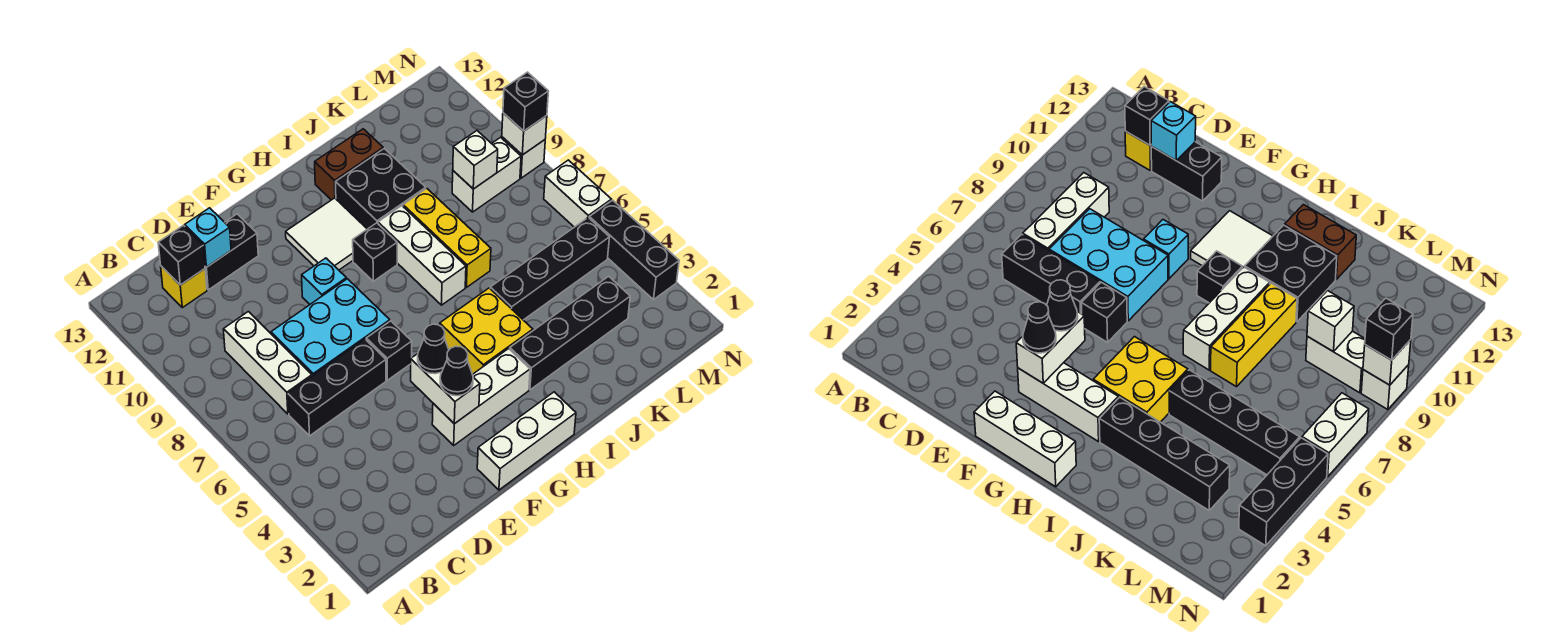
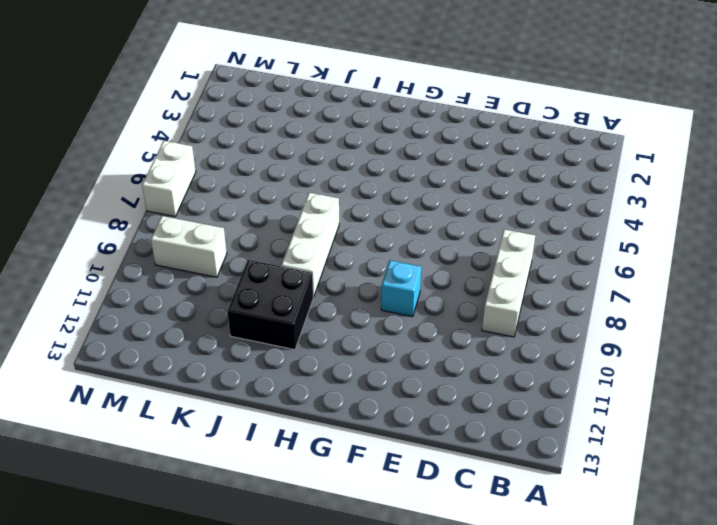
none -> black brick C6:E6 level 1
none -> yellow brick C12 level 1
none -> cyan brick D7:F8 level 1
none -> black brick D12:E12 level 1

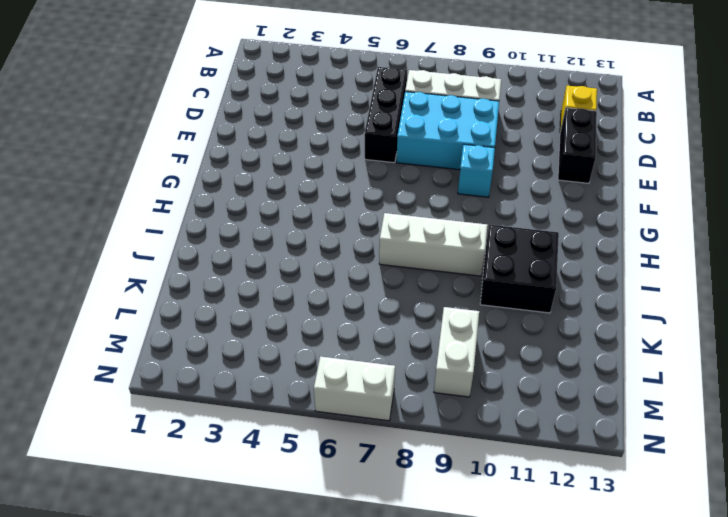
cyan brick D7:E9 level 1 -> cyan brick D7:F8 level 1
none -> white brick F1:H1 level 1
none -> white brick F3:H3 level 1
none -> black brick F6 level 1
none -> white tile G10:H11 level 1

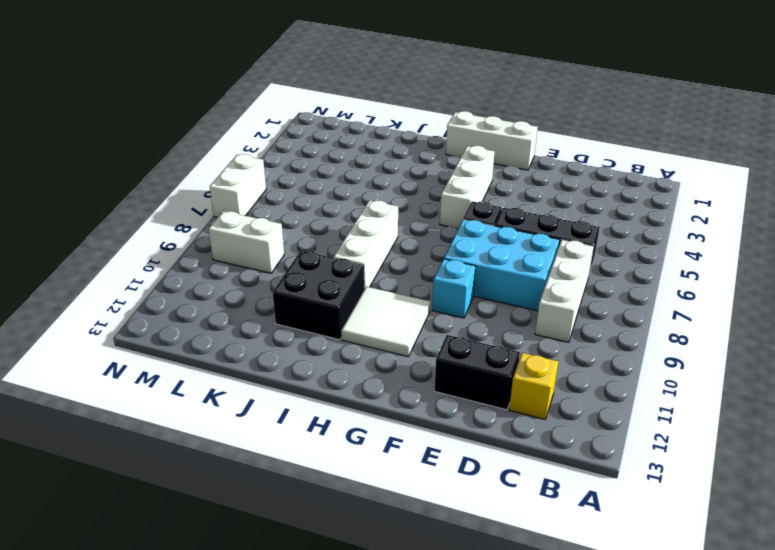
white brick G3:G5 level 1 -> white brick F3:H3 level 1
none -> yellow brick H4:I5 level 1
none -> black brick H9 level 1
none -> black brick I3:L3 level 1
none -> brown brick I12:J12 level 1

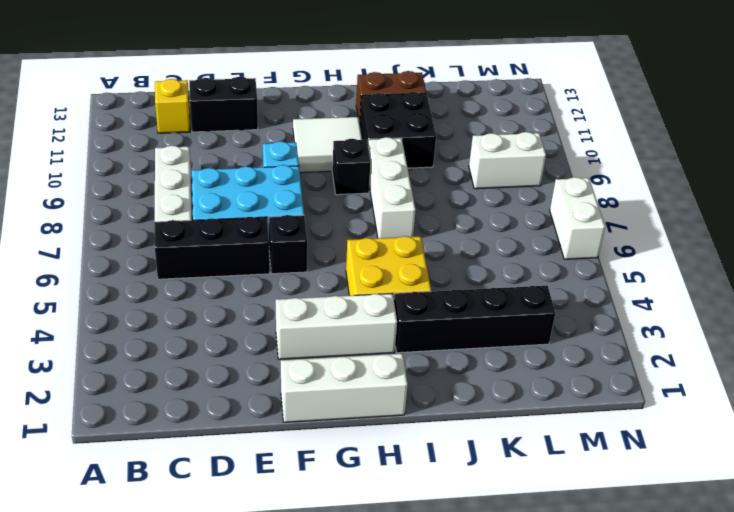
none -> black brick J5:M5 level 1
none -> yellow brick J7:J9 level 1
none -> black brick N3:N5 level 1
none -> white brick N9 level 1

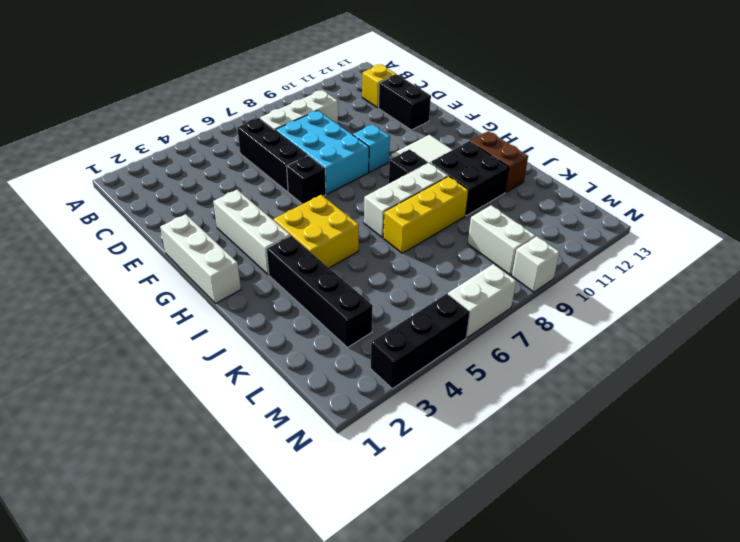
none -> black brick J5:M5 level 1
none -> black brick C12 level 2
none -> cyan brick D12 level 2
none -> white brick F3:F4 level 2

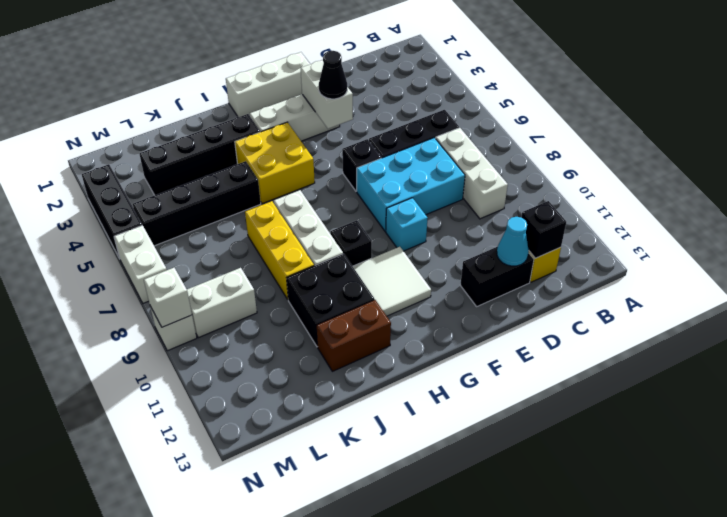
cyan cone D12 level 2 -> cyan brick D12 level 2
none -> white brick L9 level 2
none -> black cone F3 level 3
none -> black brick N9 level 3

